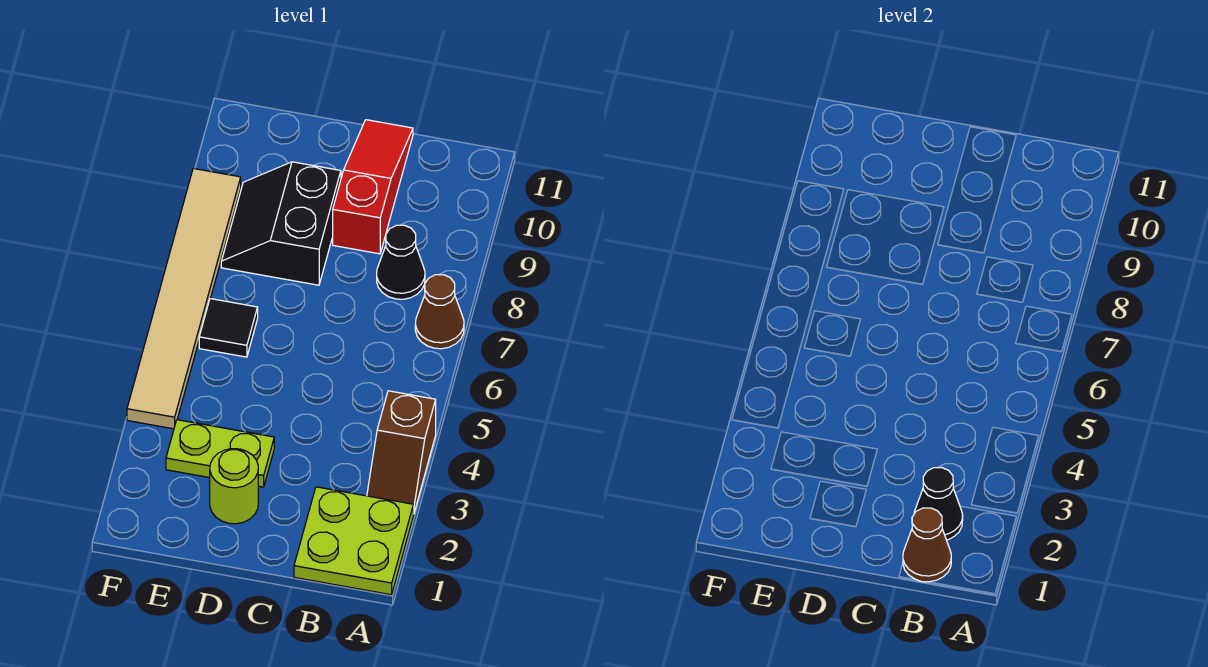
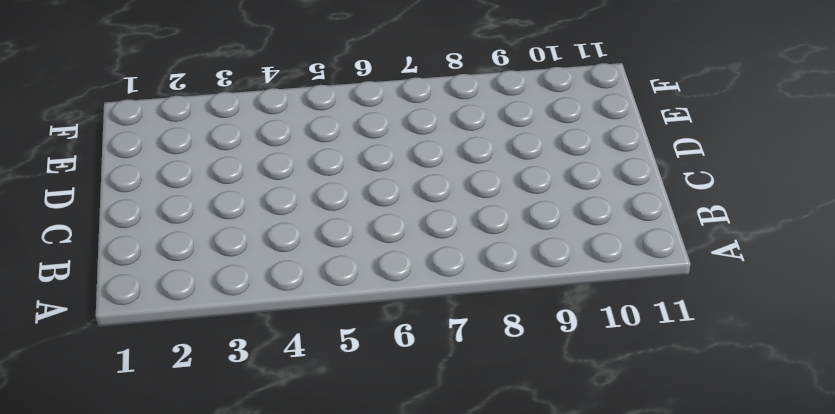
none -> lime plate A1:B2 level 1
none -> brown slope A3:A4 level 1 top 4
none -> brown cone A7 level 1

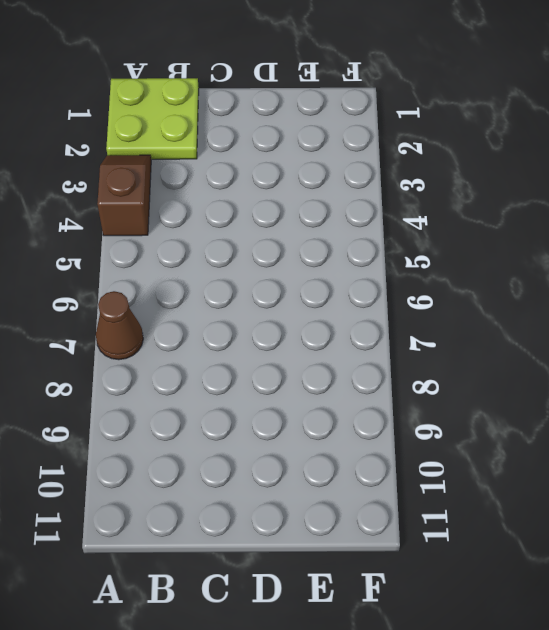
none -> black cone B8 level 1
none -> red slope C9:C11 level 1 top 9
none -> lime round brick D2 level 1

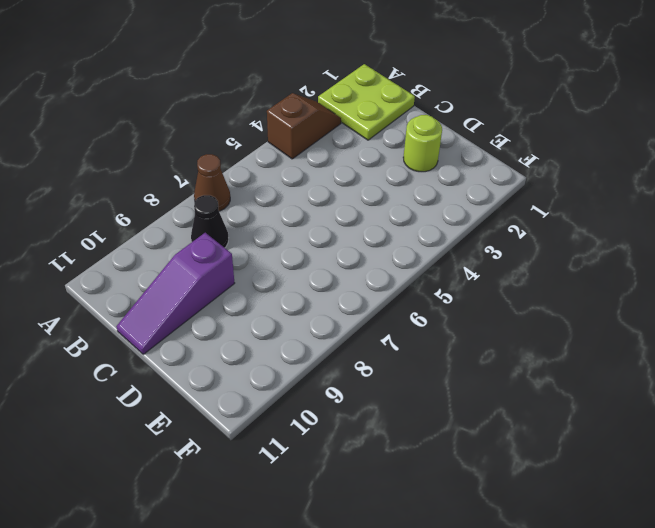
purple slope C9:C11 level 1 top 9 -> red slope C9:C11 level 1 top 9
none -> lime plate D3:E3 level 1
none -> black slope D8:E9 level 1 top D
none -> black tile E6 level 1

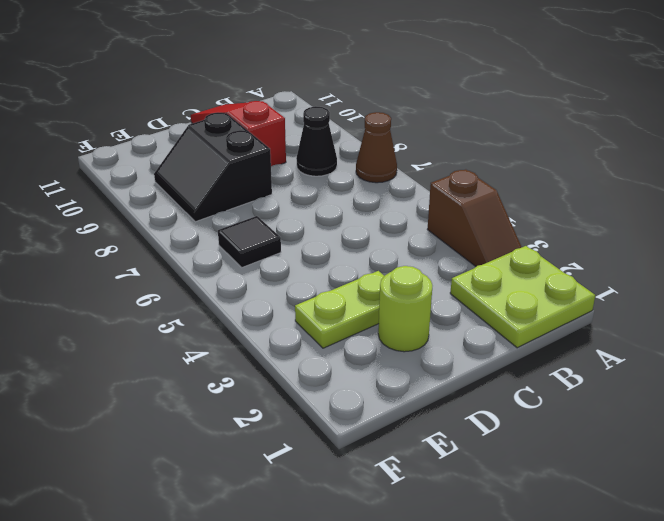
none -> tan tile F4:F9 level 1
none -> brown cone B1 level 2
none -> black cone B2 level 2

